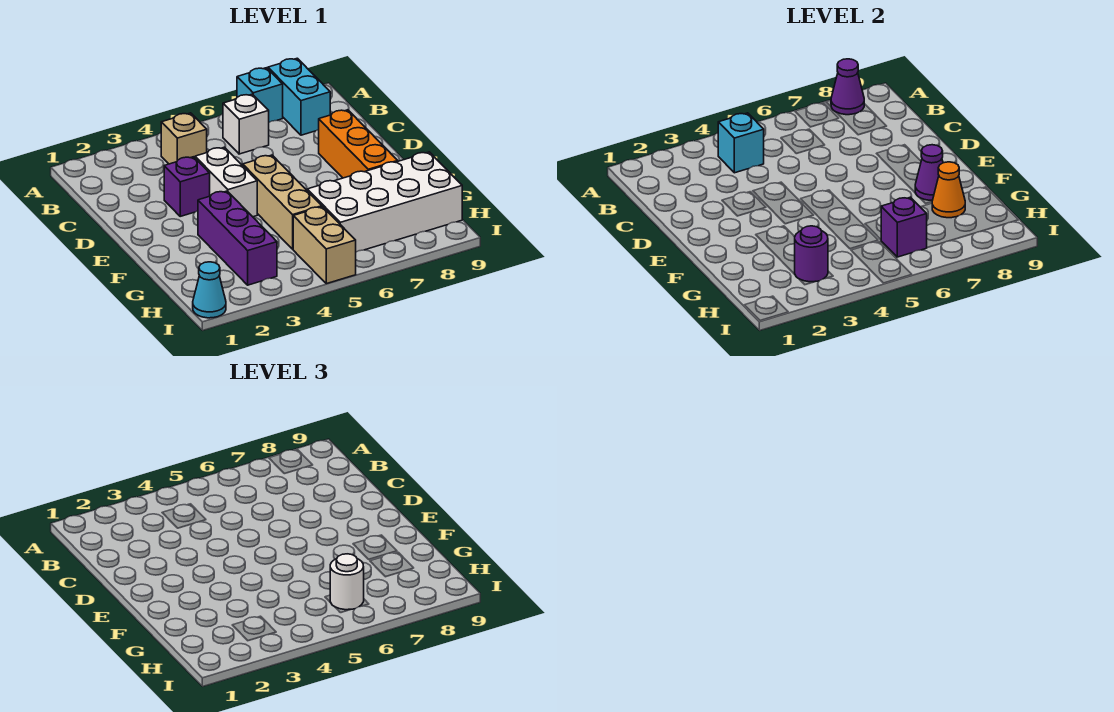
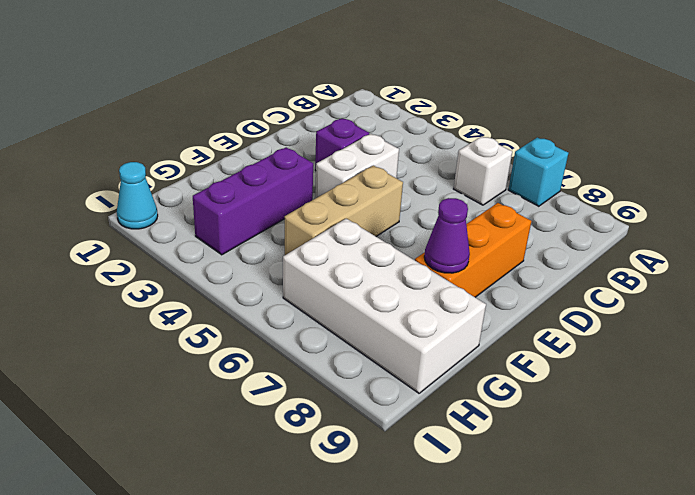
none -> cyan brick A8:B8 level 1
none -> tan brick B4 level 1
none -> tan brick H5:I5 level 1

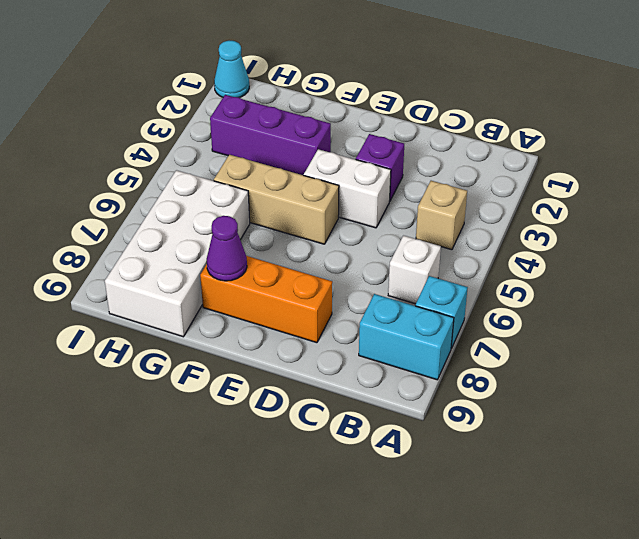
none -> tan brick H5:I5 level 1
none -> purple cone A8 level 2
none -> cyan brick B4 level 2

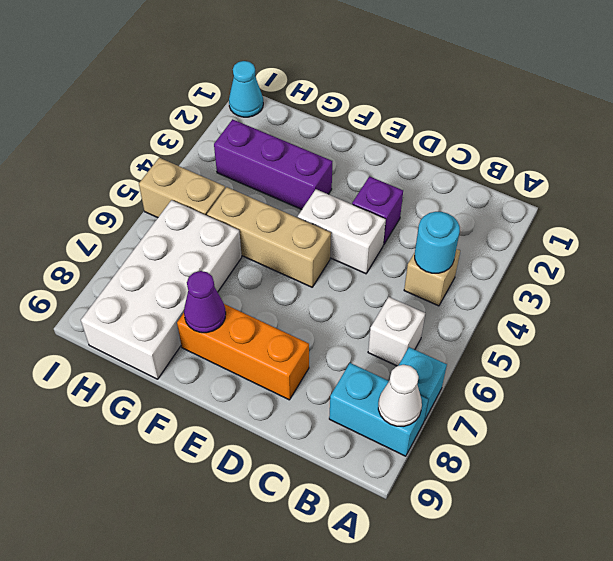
white cone A8 level 2 -> purple cone A8 level 2
cyan round brick B4 level 2 -> cyan brick B4 level 2
none -> orange cone G8 level 2
none -> purple round brick H3 level 2
none -> purple brick H6 level 2

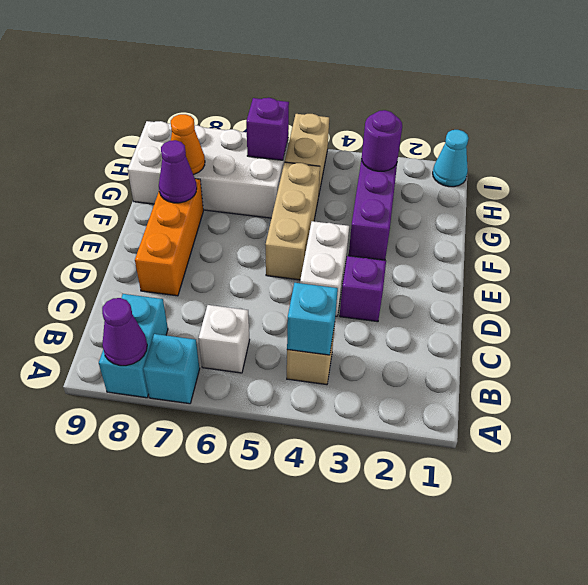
none -> white round brick H6 level 3

